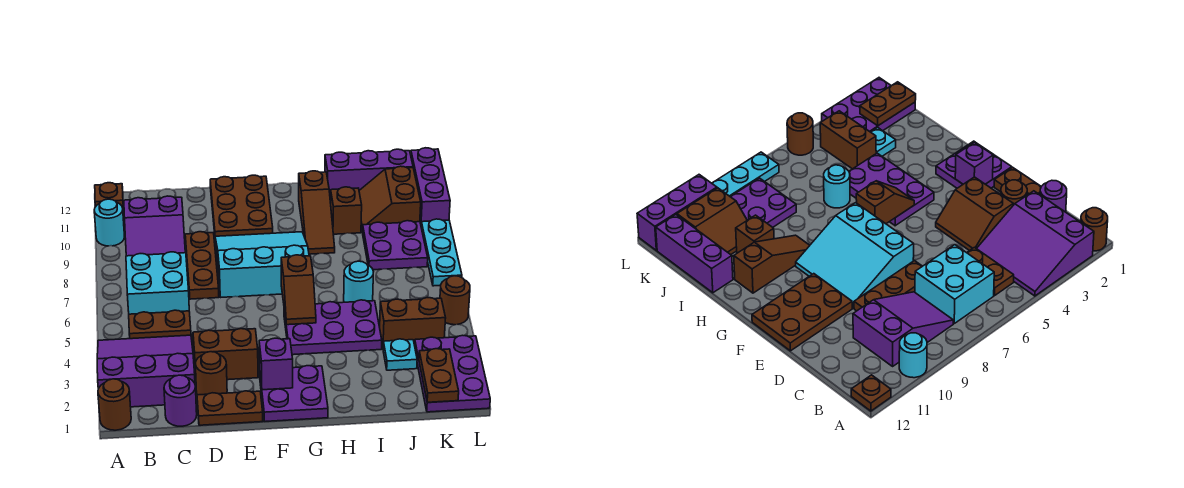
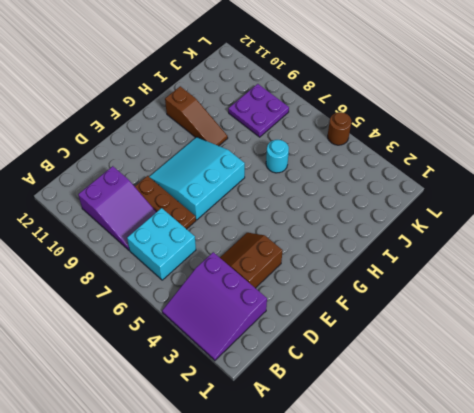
purple slope A2:C4 level 1 top C -> purple slope A2:C4 level 1 top 2
none -> brown round brick A1 level 1
none -> cyan round brick A10 level 1
none -> brown plate A12 level 1
none -> brown plate B5:C5 level 1

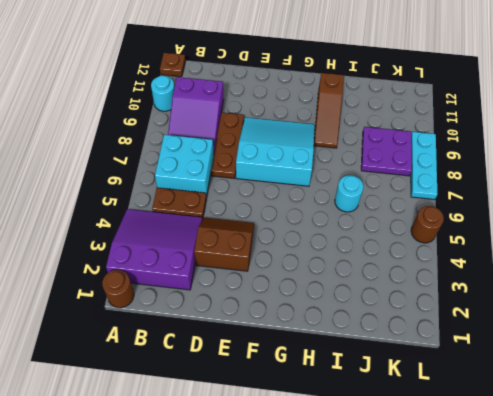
none -> purple round brick C1 level 1
none -> brown plate D1:E1 level 1
none -> brown round brick D2 level 1
none -> brown plate E10:F12 level 1

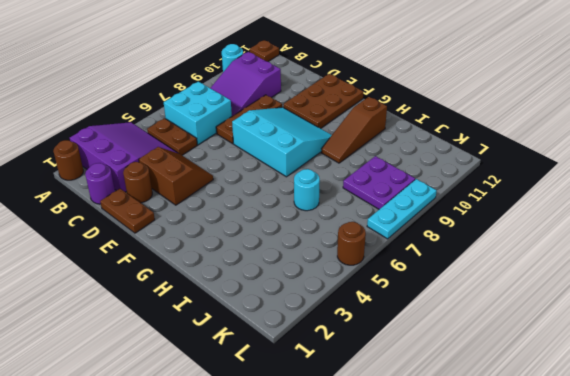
none -> purple plate F1:G2 level 1
none -> purple plate G4:I5 level 1
none -> brown brick I10 level 1
none -> purple brick I12:K12 level 1

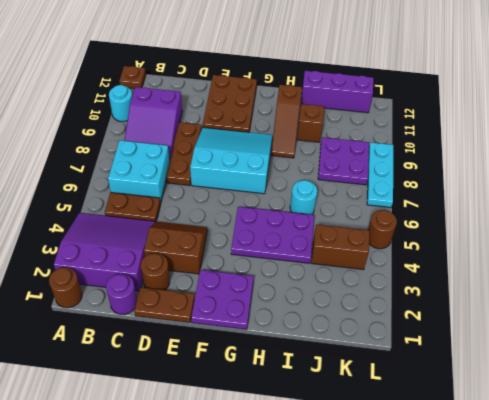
none -> cyan plate J3 level 1
none -> brown slope J10:K11 level 1 top K
none -> purple plate K1:L3 level 1
none -> purple brick L10:L12 level 1

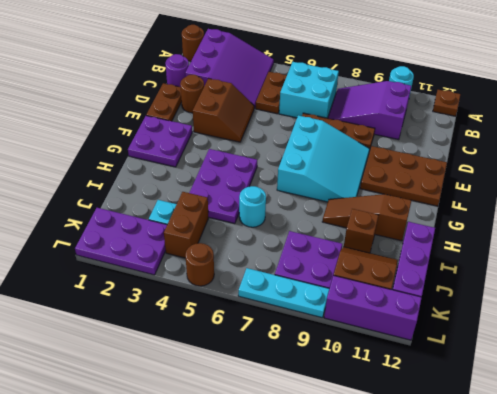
none -> purple brick F2 level 2
none -> brown slope G5:G6 level 2 top 6
none -> brown plate K1:K2 level 2

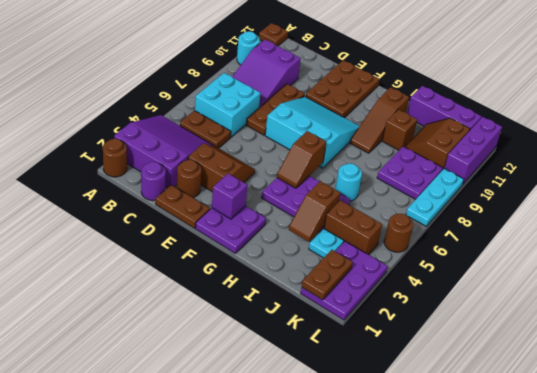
brown slope I3:I4 level 2 top 4 -> none

